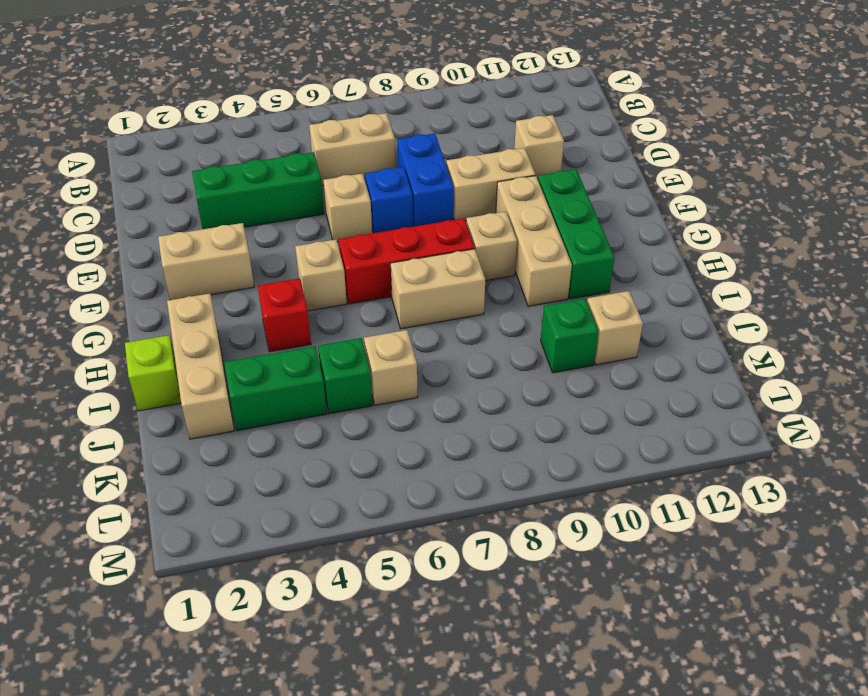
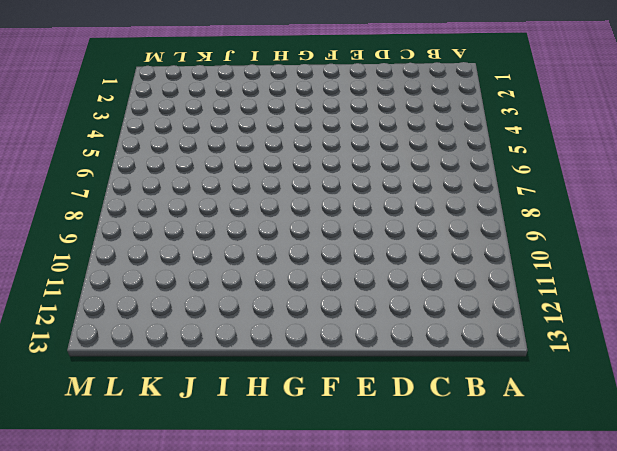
none -> tan brick C6:C7 level 1
none -> green brick D3:D5 level 1
none -> blue brick D8:E8 level 1

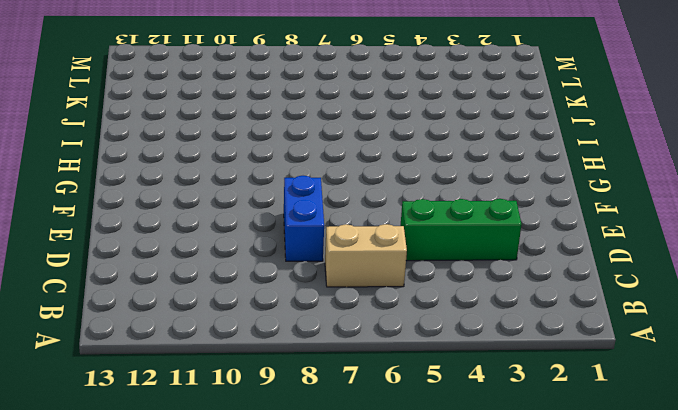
none -> tan brick D11 level 1
none -> tan brick E6 level 1
none -> blue brick E7 level 1

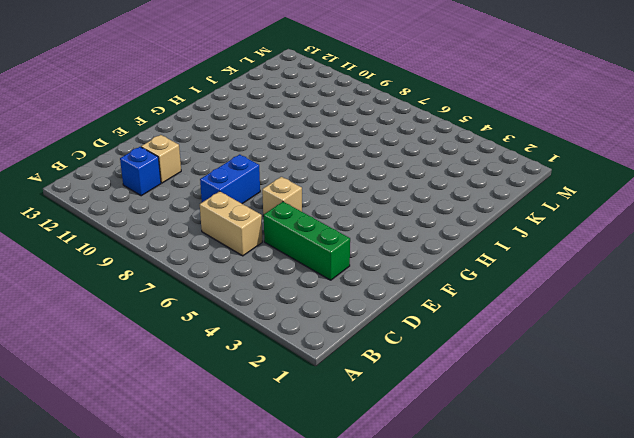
blue brick C11 level 1 -> blue brick E7 level 1
none -> tan brick E9:E10 level 1
none -> tan brick F2:F3 level 1
none -> tan brick F10:H10 level 1

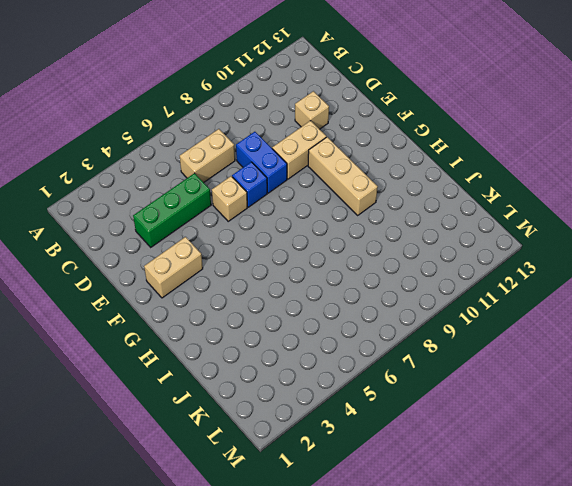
none -> green brick F11:H11 level 1
none -> tan brick G5 level 1
none -> red brick G6:G8 level 1

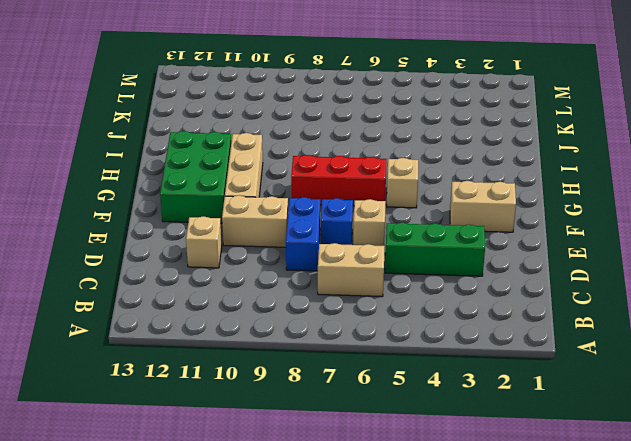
green brick F11:H12 level 1 -> green brick F11:H11 level 1
none -> tan brick G9 level 1
none -> tan brick H2:J2 level 1
none -> red brick H4 level 1

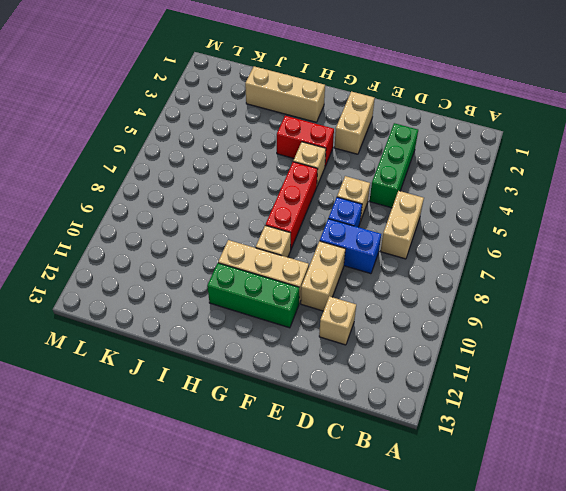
red brick G4:H4 level 1 -> red brick H4 level 1
none -> tan brick H7:H8 level 1
none -> lime brick I1 level 1
none -> green brick J3:J4 level 1

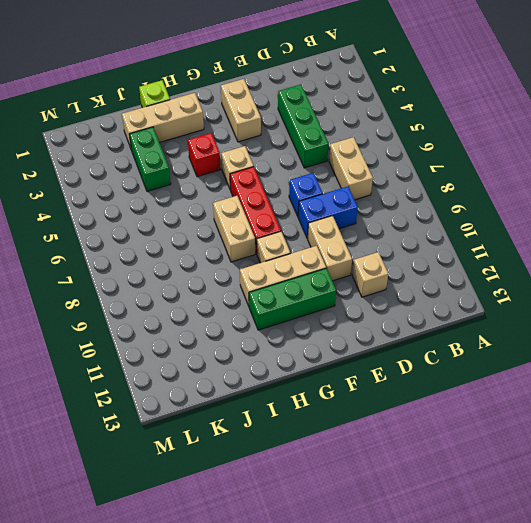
none -> tan brick E6 level 1
none -> green brick J5 level 1
none -> tan brick J6 level 1

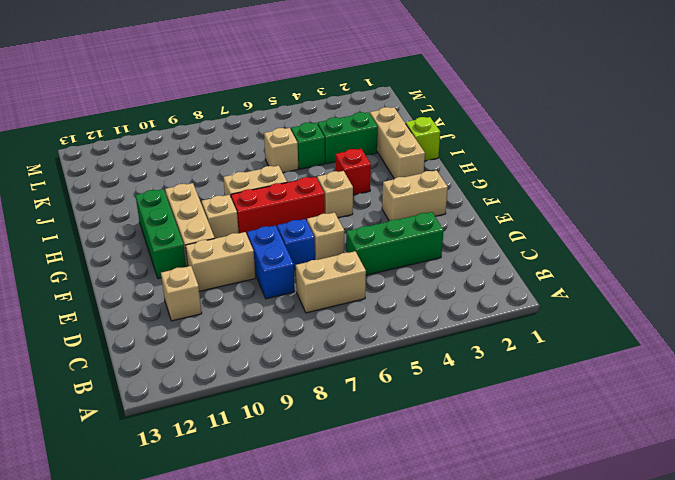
none -> green brick J10 level 1
none -> tan brick J11 level 1

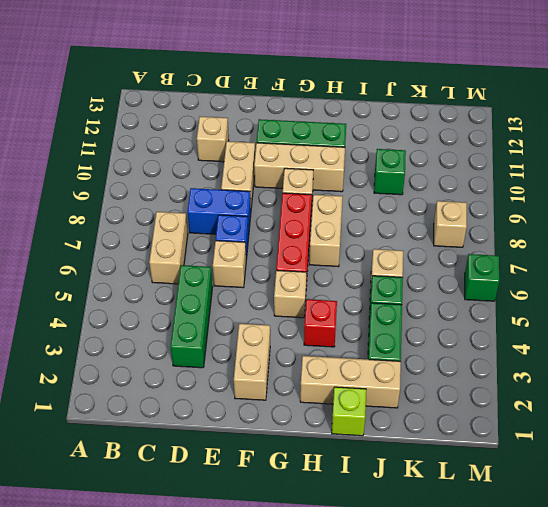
tan brick L8 level 1 -> tan brick J11 level 1
green brick M6 level 1 -> none

